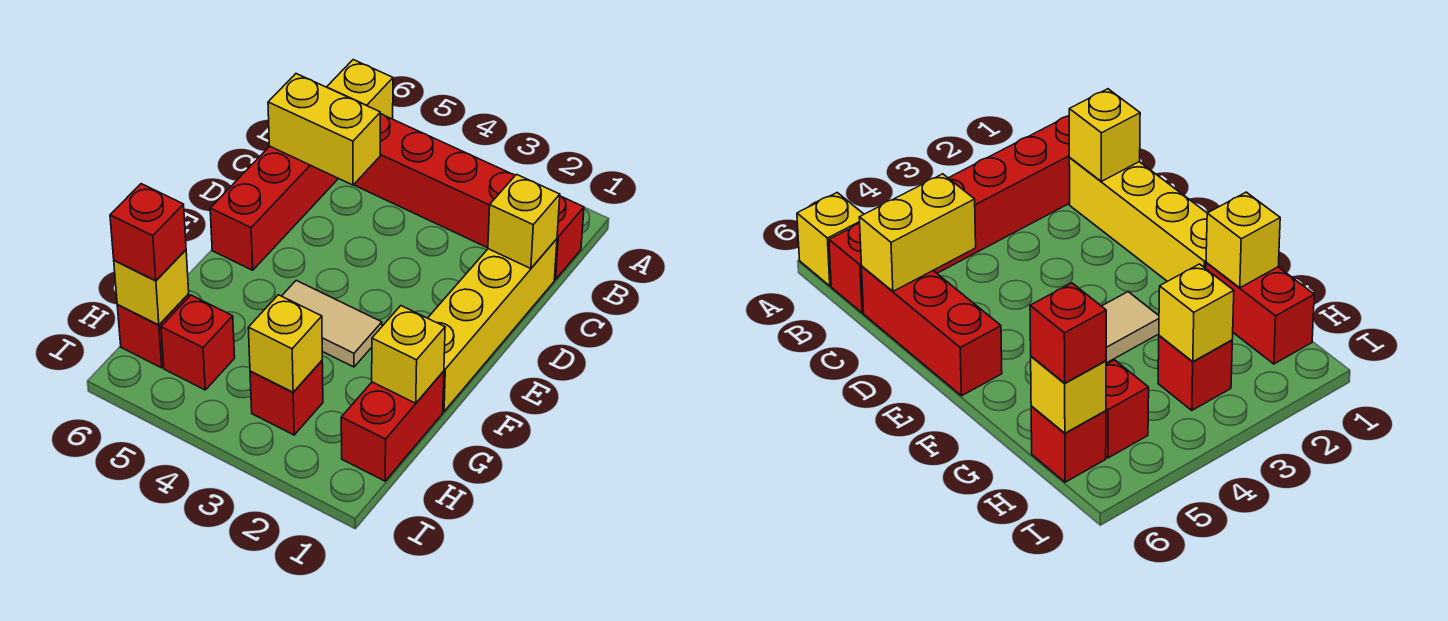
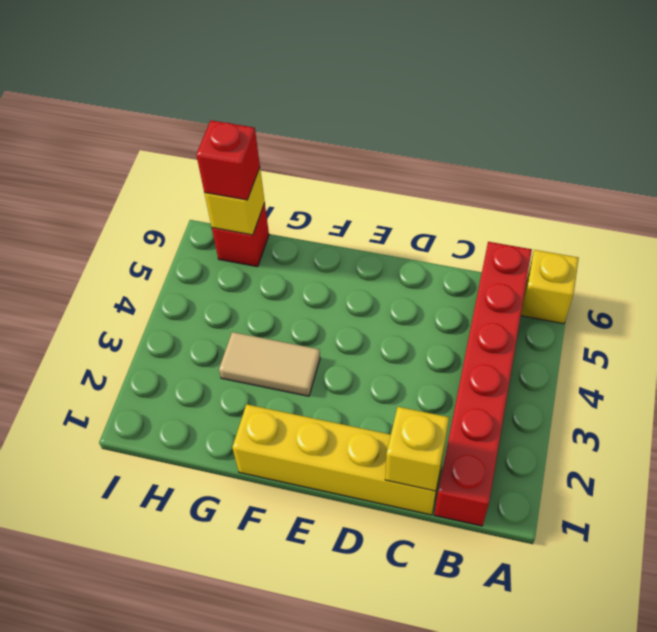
tan tile F3:G3 level 1 -> tan tile F3:F4 level 1
none -> red brick C6:E6 level 1
none -> red brick G1:H1 level 1
none -> red brick H3 level 1

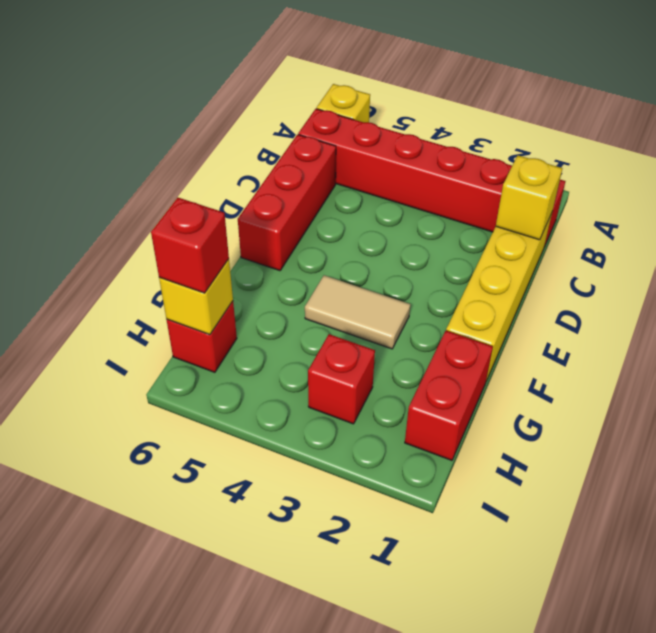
none -> red brick H5 level 1
none -> yellow brick C5:C6 level 2
none -> yellow brick G1 level 2

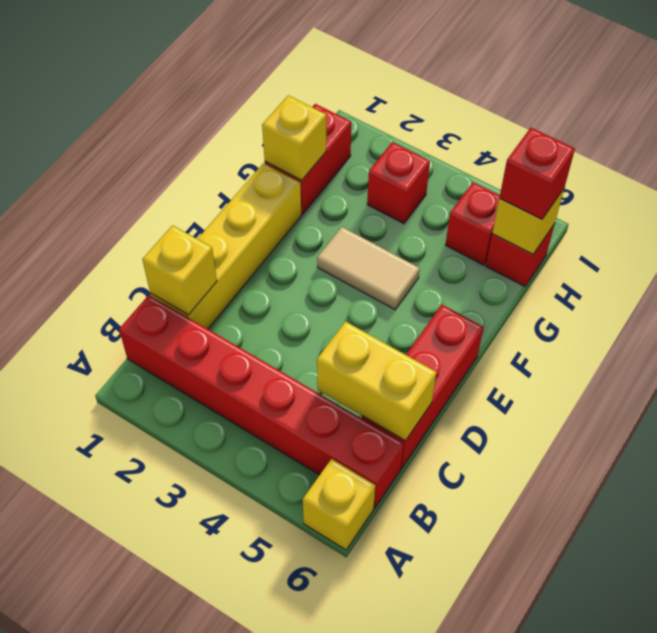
none -> yellow brick H3 level 2

